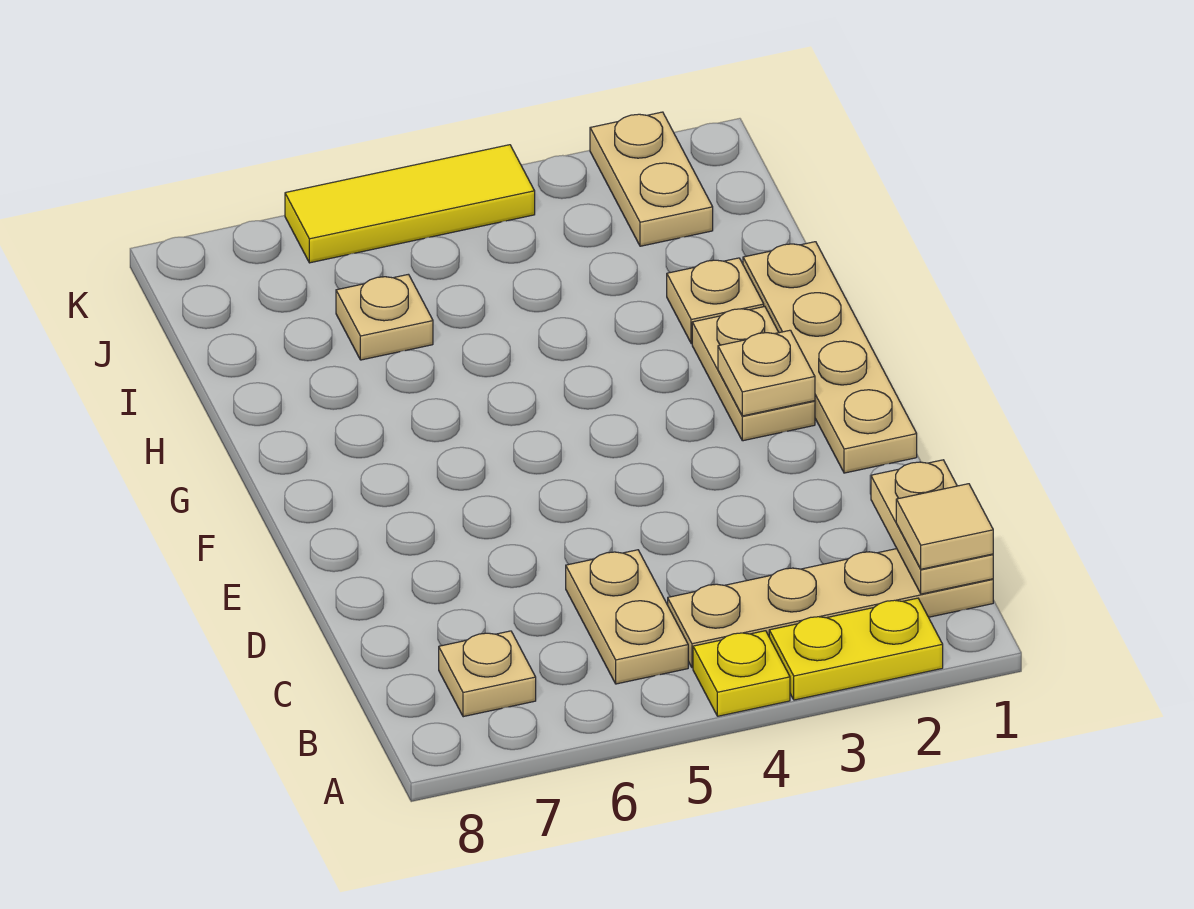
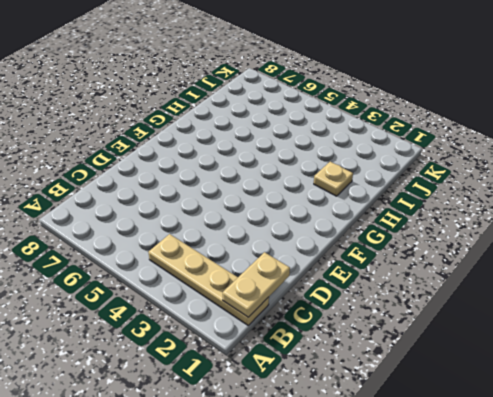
none -> yellow plate A2:A3 level 1
none -> yellow plate A4 level 1
none -> tan plate B5:C5 level 1

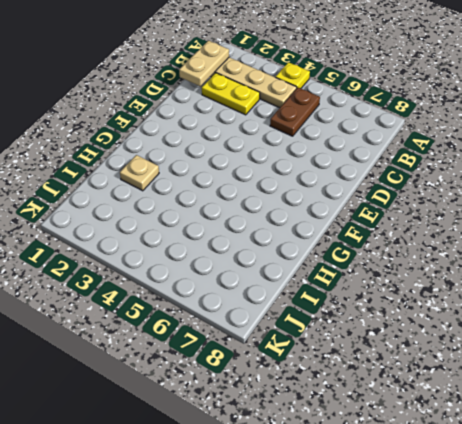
brown plate B5:C5 level 1 -> tan plate B5:C5 level 1
yellow plate C2:C3 level 1 -> yellow plate A2:A3 level 1
none -> tan plate B7 level 1
none -> tan plate E1:H1 level 1
none -> tan plate F2:G2 level 1

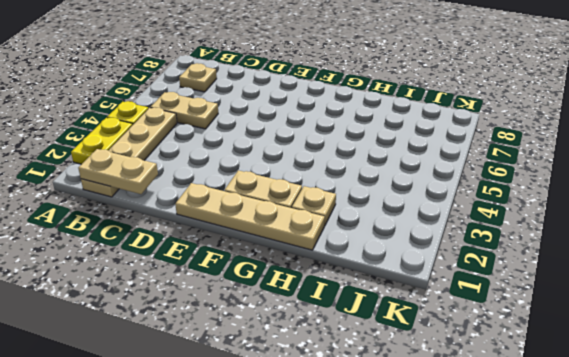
none -> tan plate I6 level 1
none -> tan plate J2:K2 level 1
none -> yellow tile K4:K6 level 1

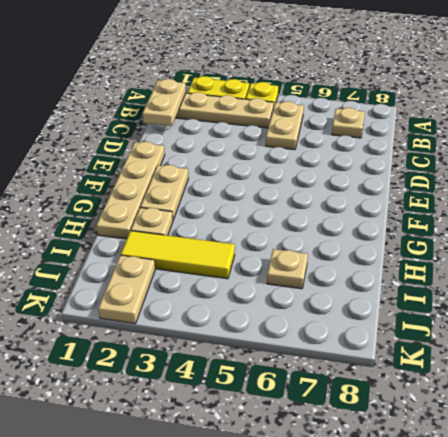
yellow tile I2:I4 level 1 -> yellow tile K4:K6 level 1
none -> tan plate F2 level 2
none -> tan tile B1 level 3

